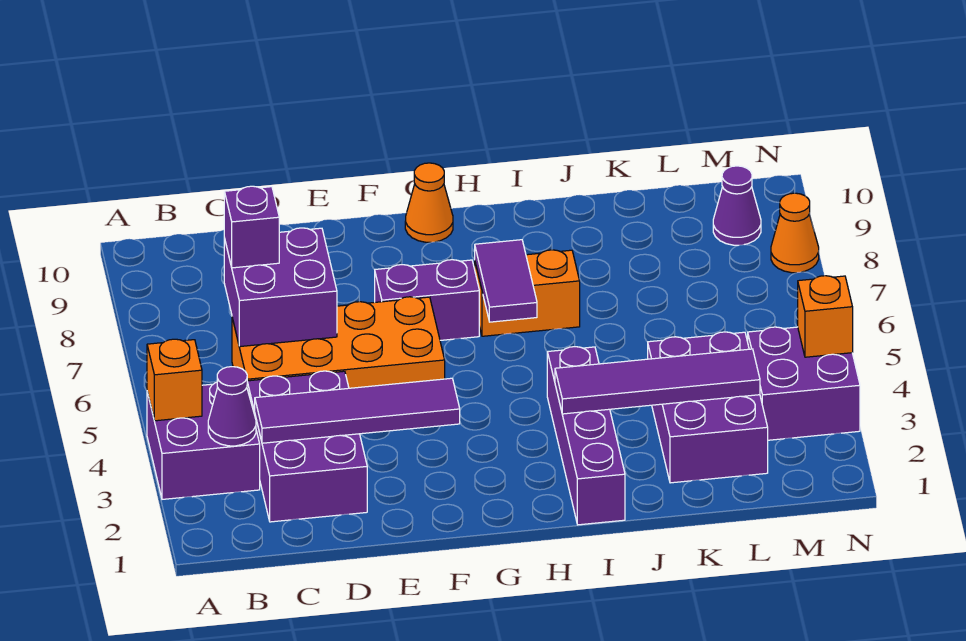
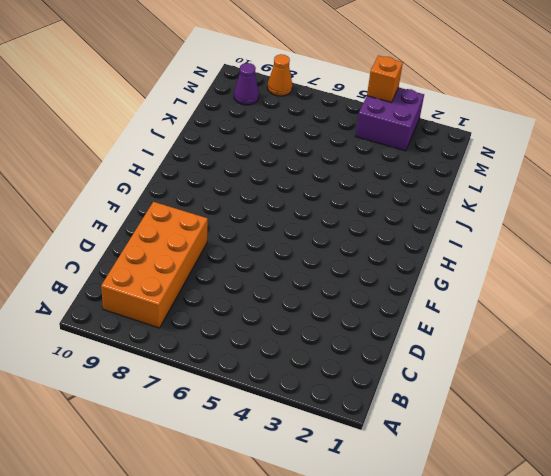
orange brick B8:E9 level 1 -> orange brick C5:F6 level 1
none -> purple brick A3:B4 level 1
none -> purple brick C2:D4 level 1
none -> purple brick F7:G7 level 1

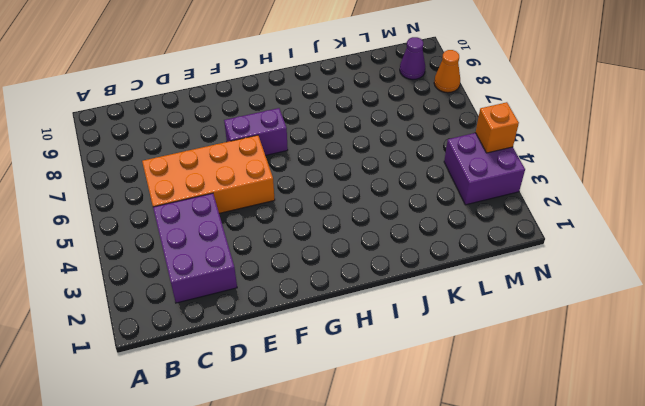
none -> purple brick A3:B4 level 1
none -> orange cone G10 level 1
none -> orange brick H7:I7 level 1

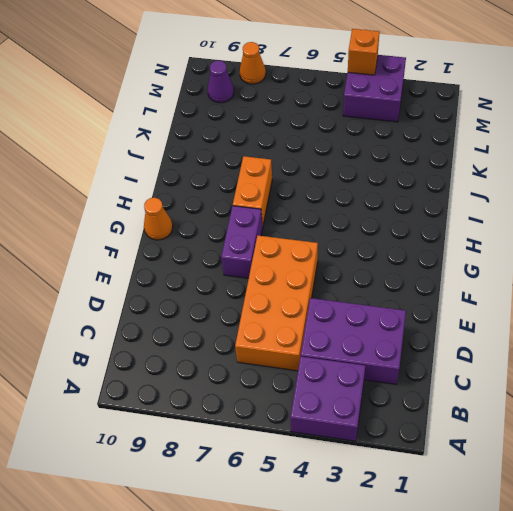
none -> purple brick I1:I4 level 1
none -> purple brick K2:L4 level 1
none -> orange brick A4 level 2

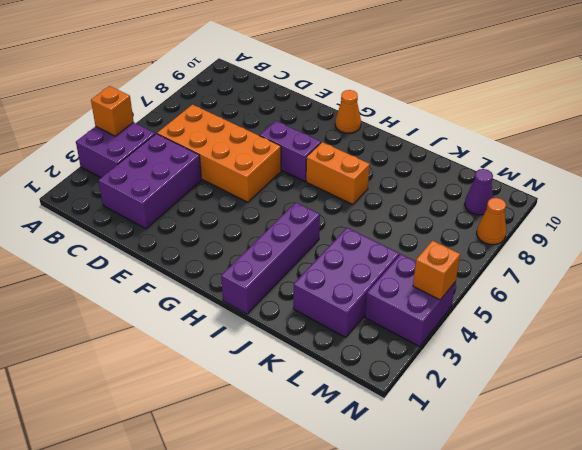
none -> purple cone B3 level 2
none -> purple tile C3:F3 level 2
none -> purple brick C6:D7 level 2

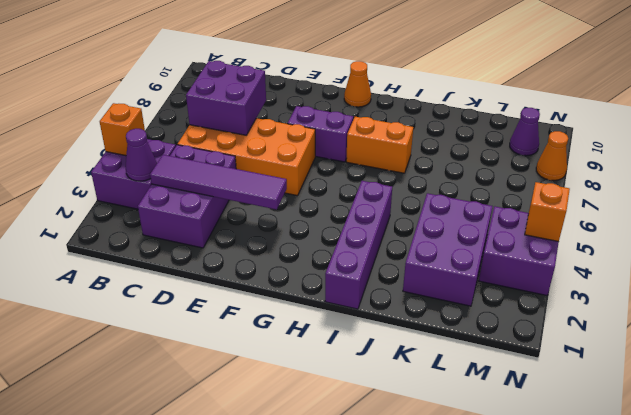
none -> purple tile H6:H7 level 2
none -> purple tile I3:L3 level 2
none -> purple brick C7 level 3

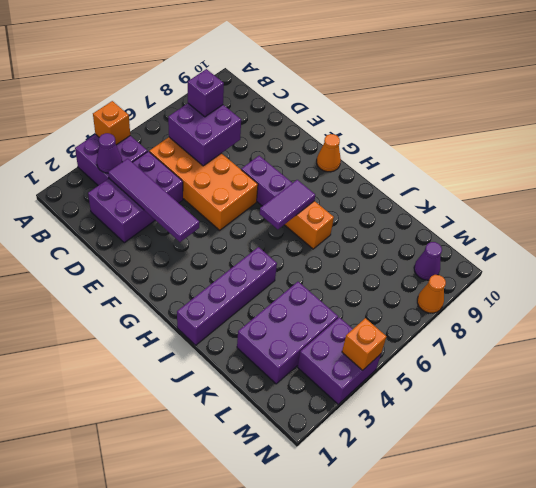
none -> purple tile I3:L3 level 2

